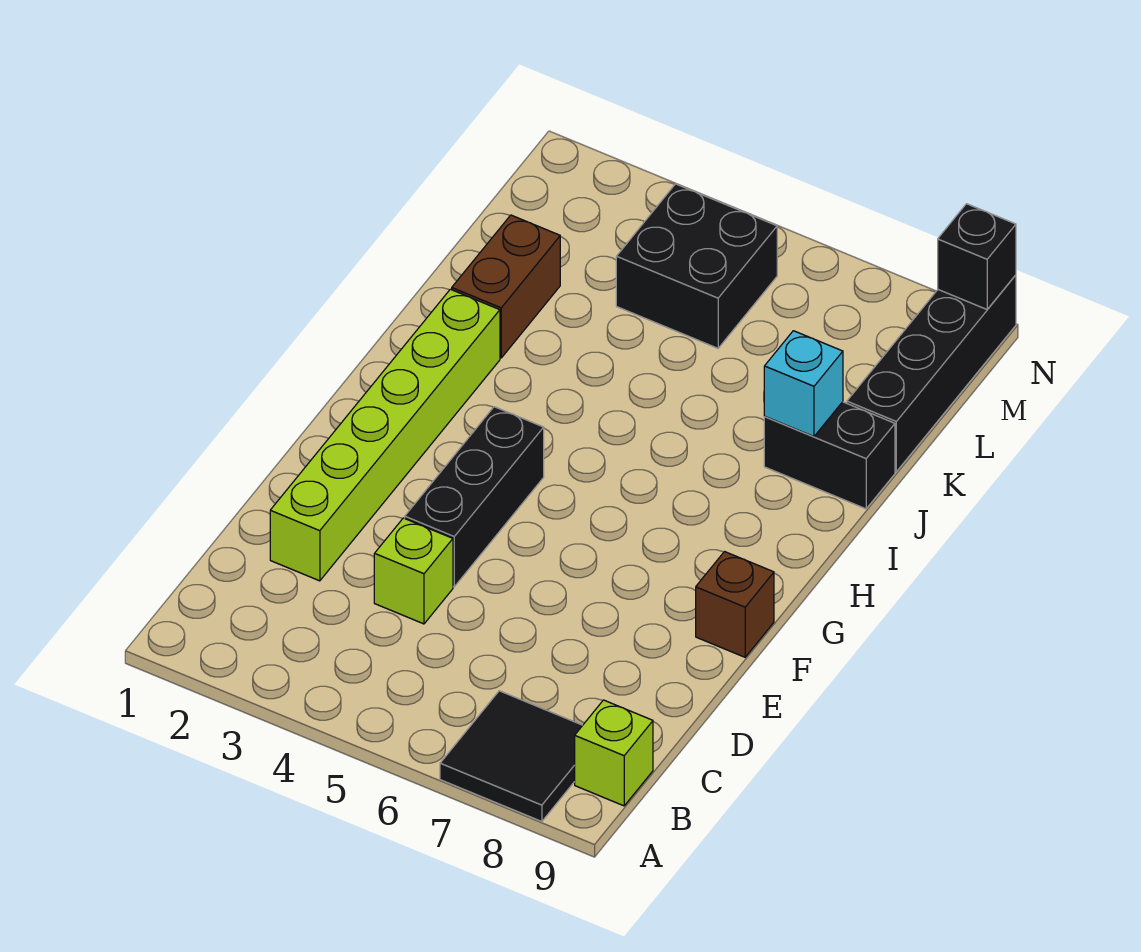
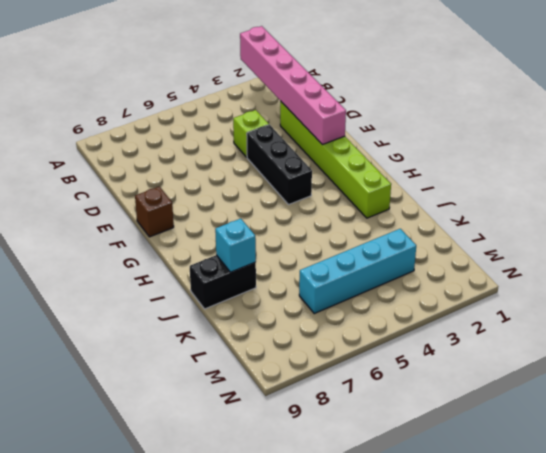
pink brick A2:F2 level 2 -> none
cyan brick L3:L6 level 1 -> black brick L4:M5 level 1
none -> black tile A7:B8 level 1
none -> lime brick B9 level 1
none -> brown brick J2:K2 level 1

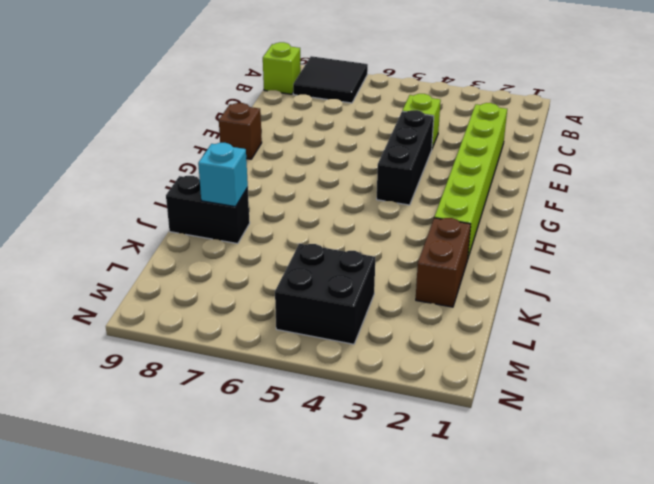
none -> black brick K9:N9 level 1
none -> black brick N9 level 2

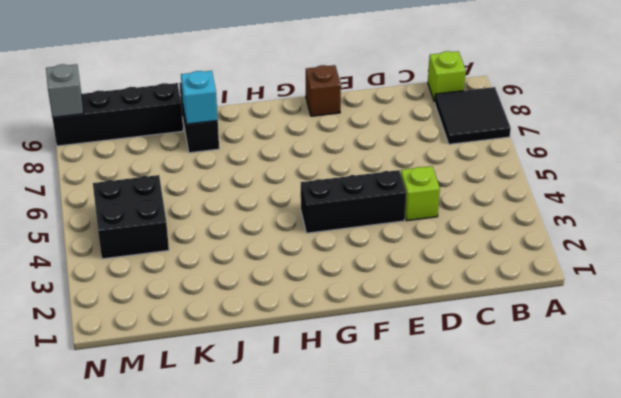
grey brick N9 level 2 -> black brick N9 level 2
none -> lime brick D2:I2 level 1
none -> brown brick J2:K2 level 1

